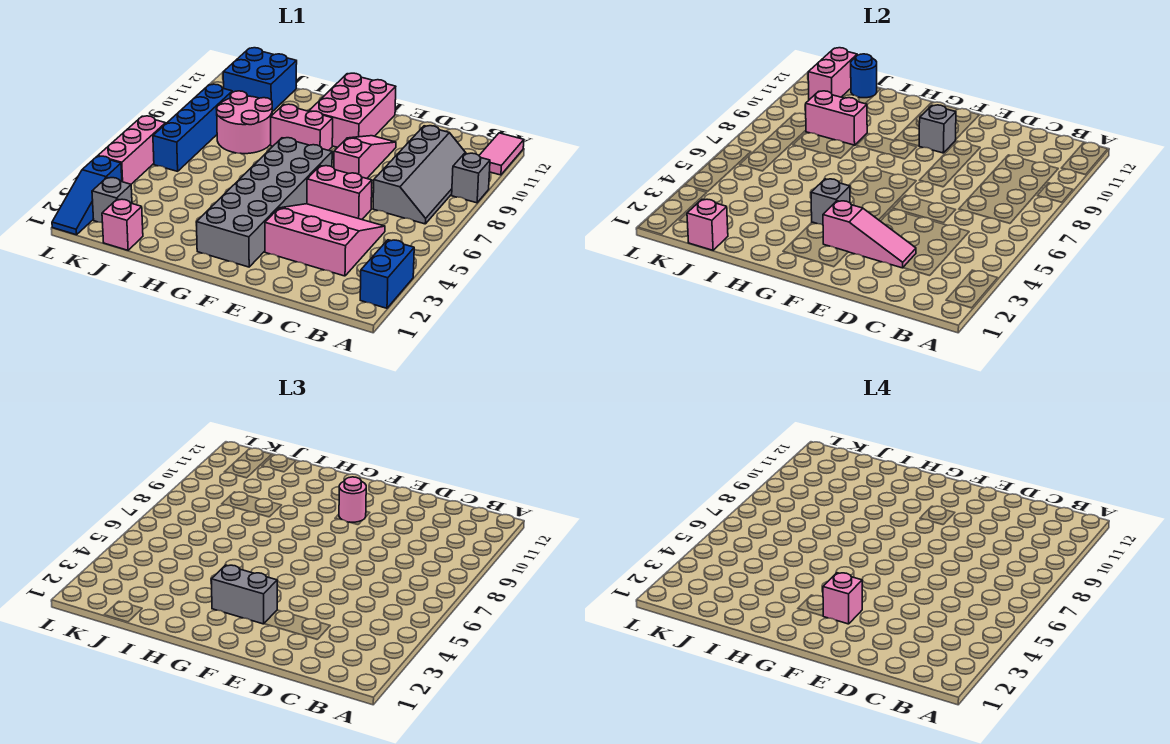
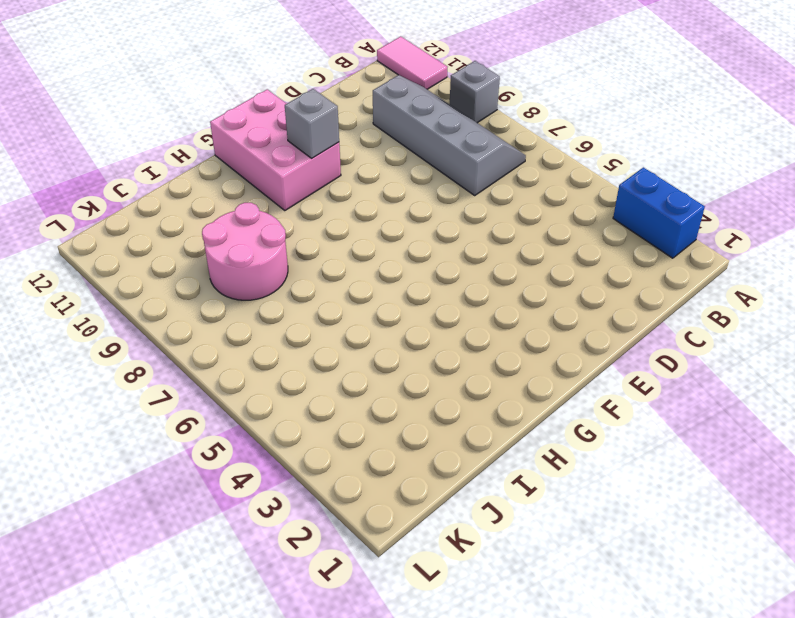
none -> pink slope C3:E5 level 1 top 3
none -> pink brick D6:E6 level 1
none -> pink slope E8:E10 level 1 top 8

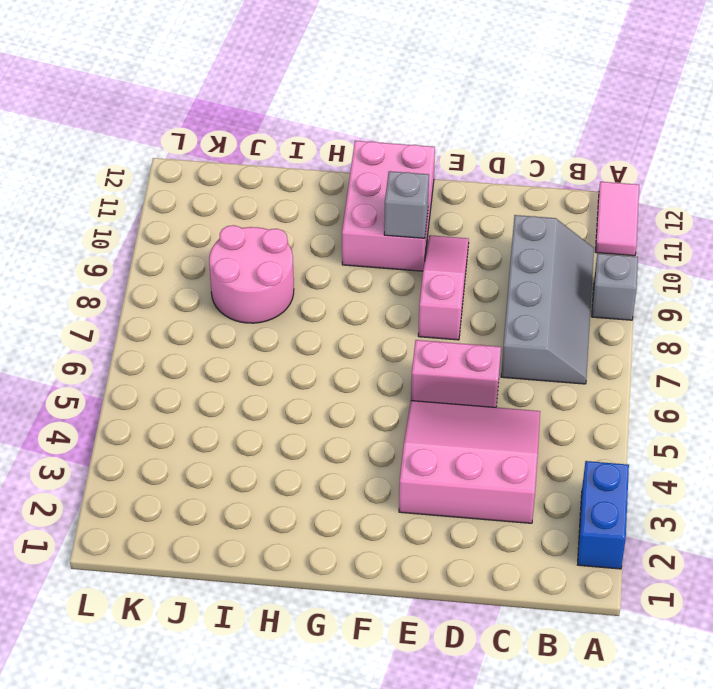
none -> grey brick F2:G7 level 1
none -> pink brick G9:H9 level 1
none -> pink brick J1 level 1

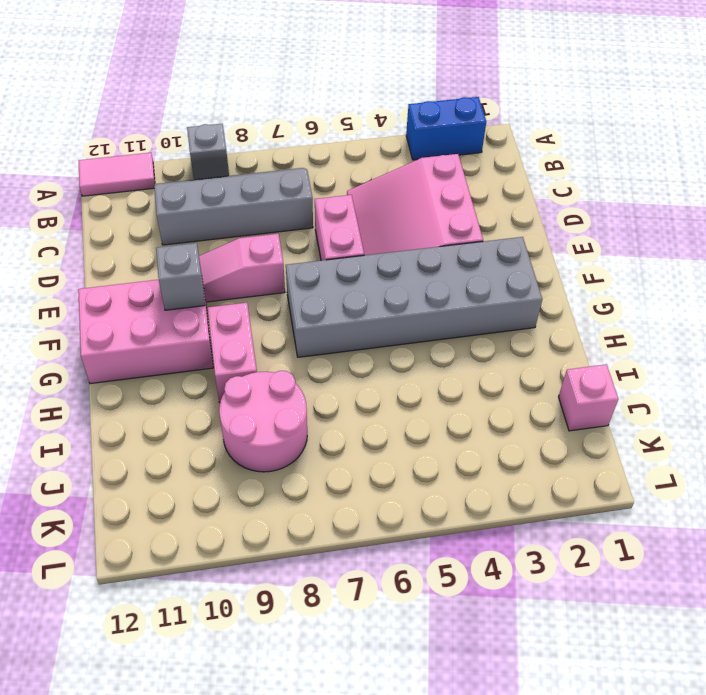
none -> blue brick J11:K12 level 1
none -> grey brick K2 level 1
none -> blue brick K6:K9 level 1

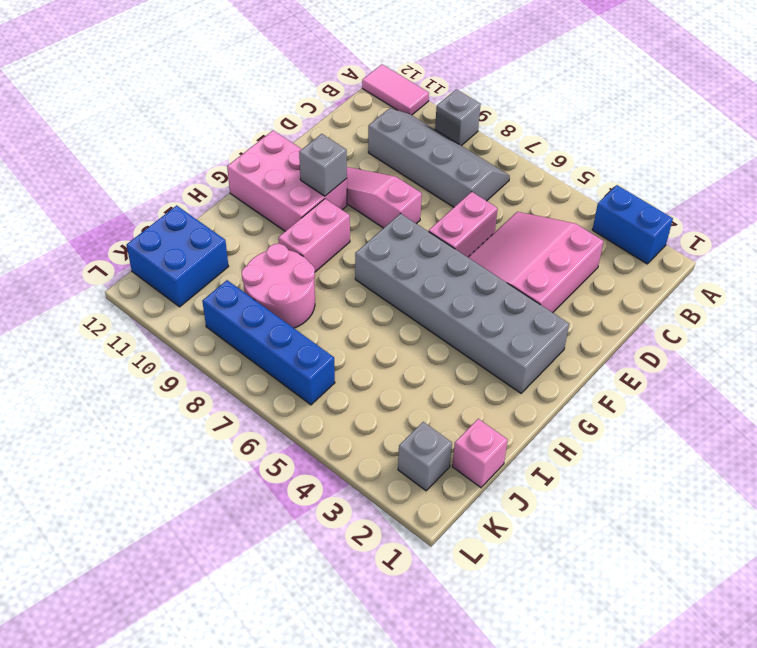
none -> blue slope L1:L3 level 1 top 3
none -> pink brick L4:L6 level 1
none -> pink slope D3:F3 level 2 top F

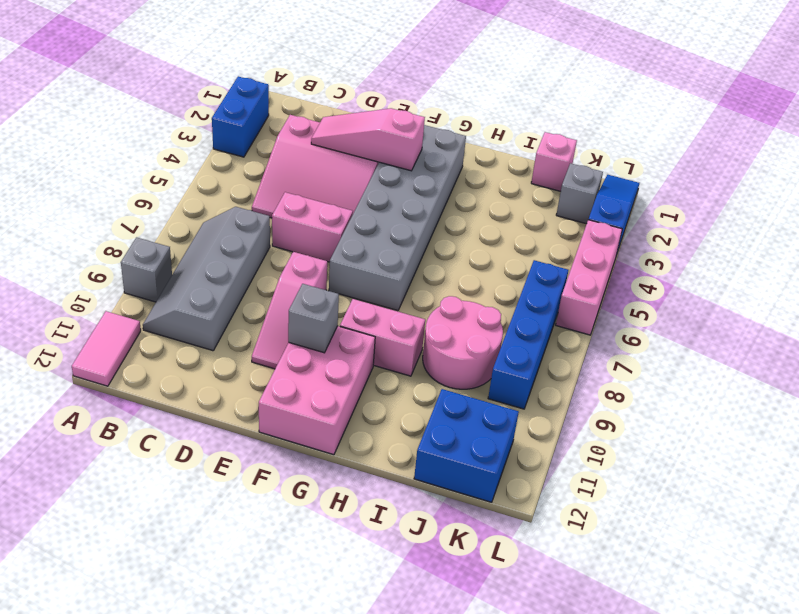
none -> grey brick G4 level 2
none -> pink brick I9:J9 level 2
none -> pink brick J1 level 2

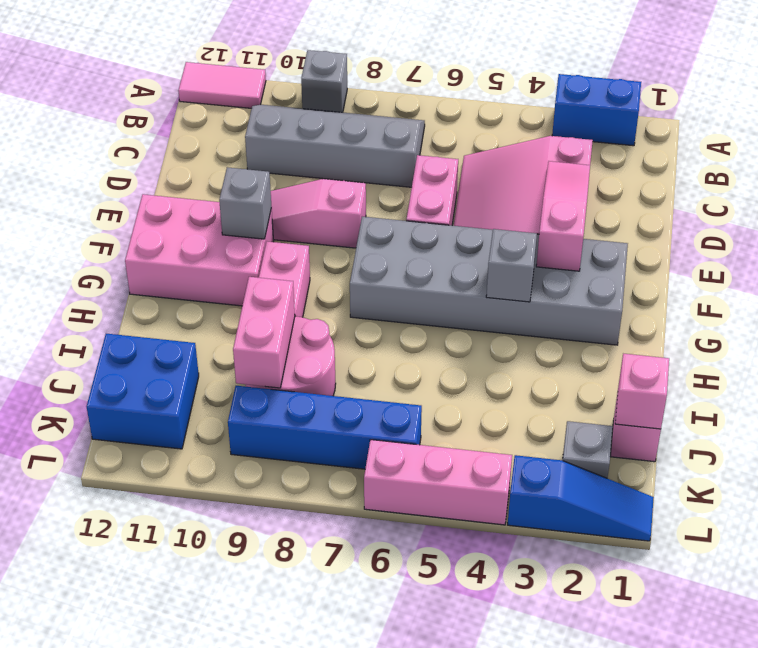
none -> blue round brick J12 level 2
none -> pink brick K11:K12 level 2
none -> grey brick F3:G3 level 3

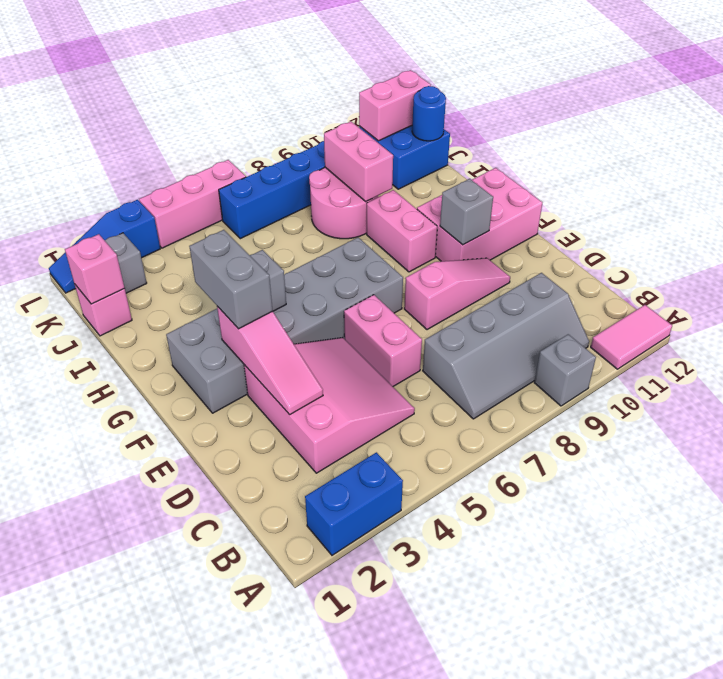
none -> pink round brick F10 level 3
none -> pink brick F3 level 4

